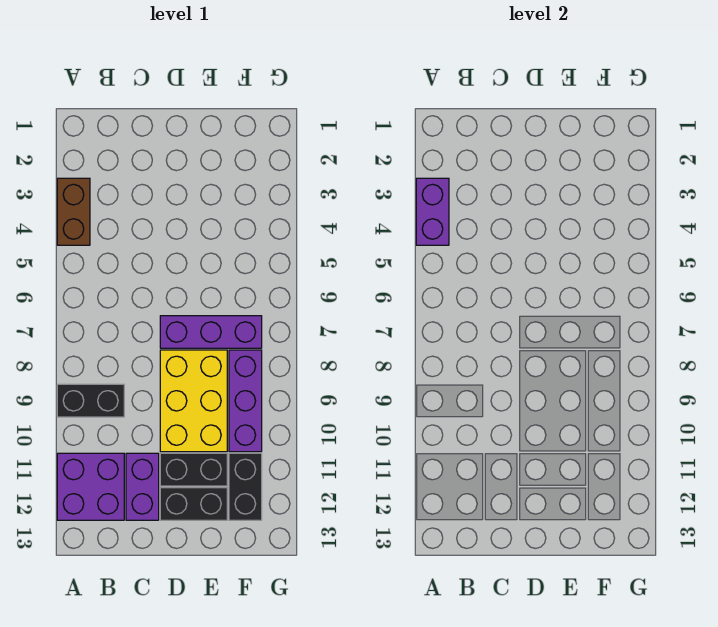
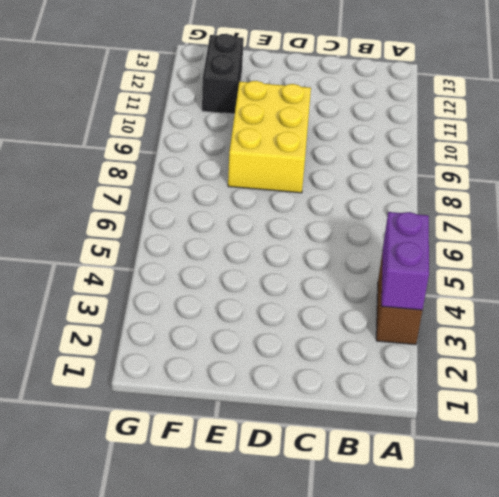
none -> black brick A9:B9 level 1
none -> purple brick A11:B12 level 1

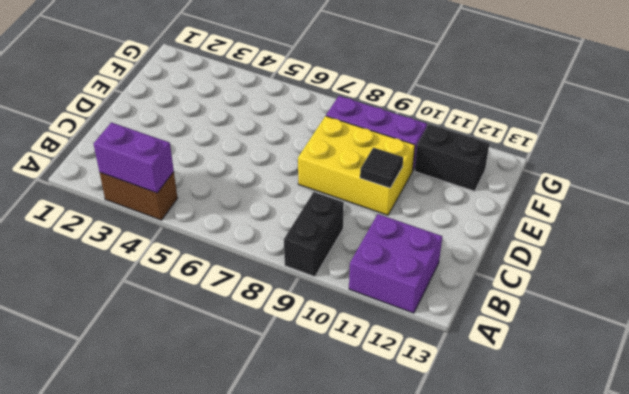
black tile D10 level 2 -> none
none -> purple brick C11:C12 level 1
none -> purple brick D7:F7 level 1

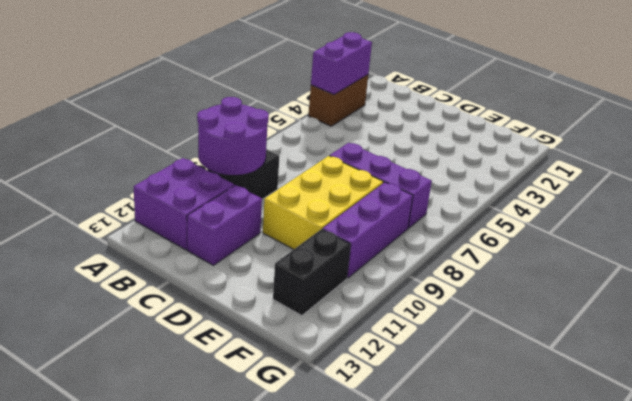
purple round brick A9:B10 level 2 -> none
none -> black brick D11:E11 level 1
none -> black brick D12:E12 level 1

